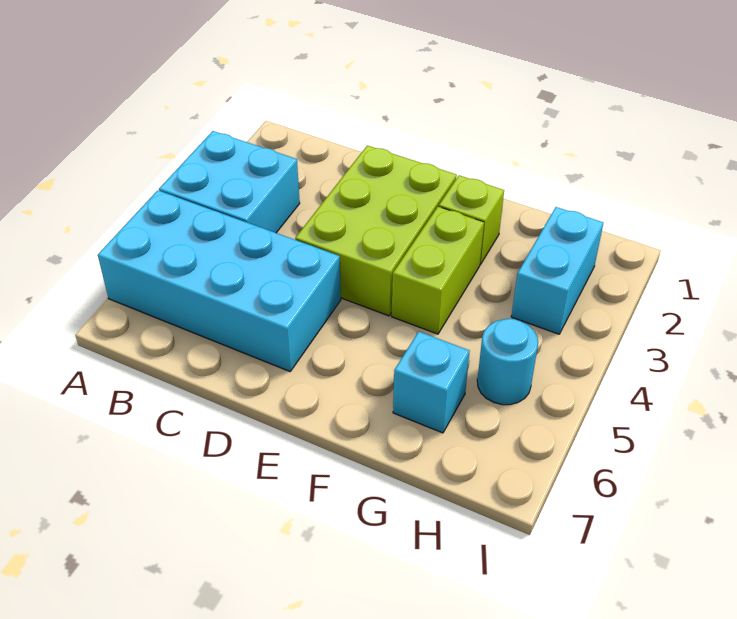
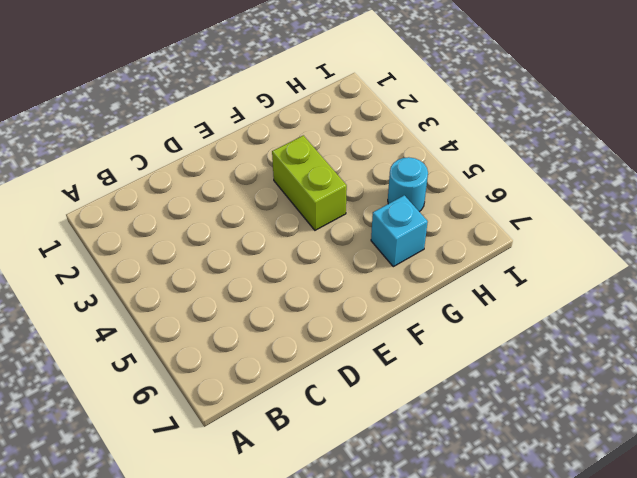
none -> cyan brick A3:B4 level 1
none -> cyan brick A5:D6 level 1

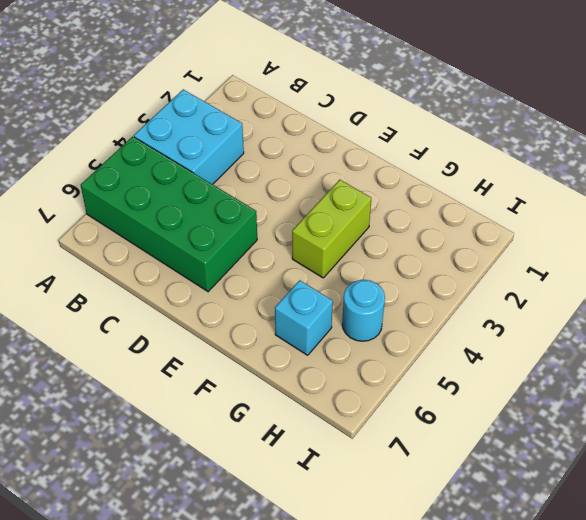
green brick A5:D6 level 1 -> cyan brick A5:D6 level 1
none -> lime brick D2:E4 level 1
none -> lime brick F2 level 1

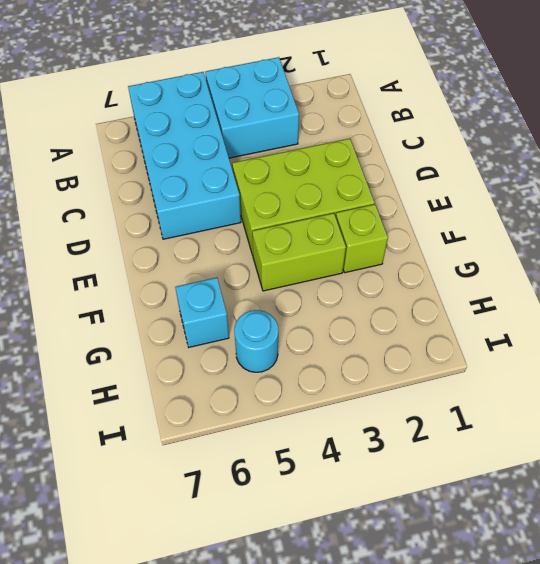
none -> cyan brick H2:H3 level 1

